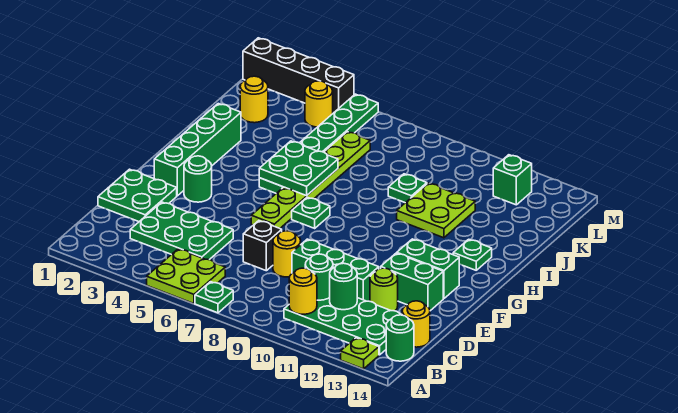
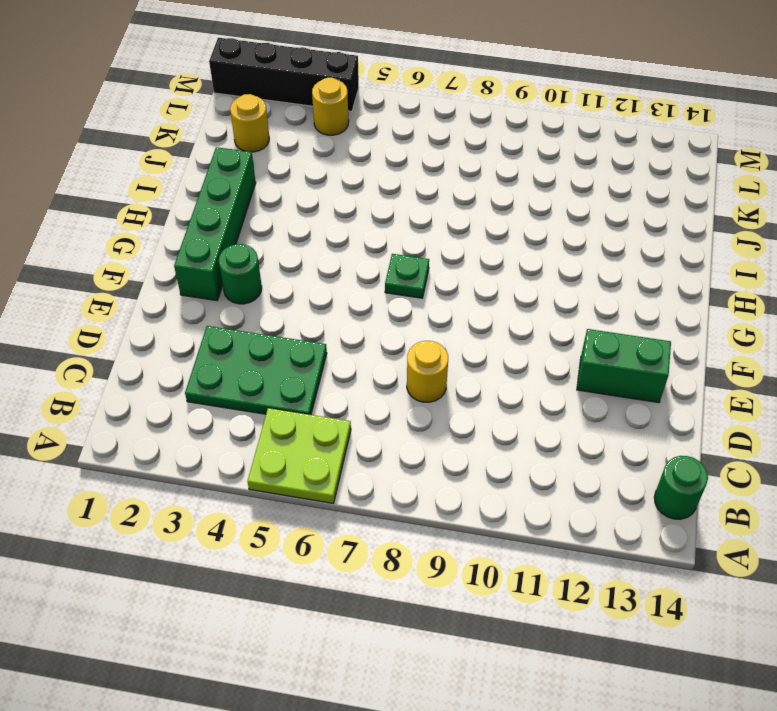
none -> green plate A7 level 1
none -> lime plate A13 level 1
none -> green plate B10:C13 level 1
none -> yellow round brick C14 level 1

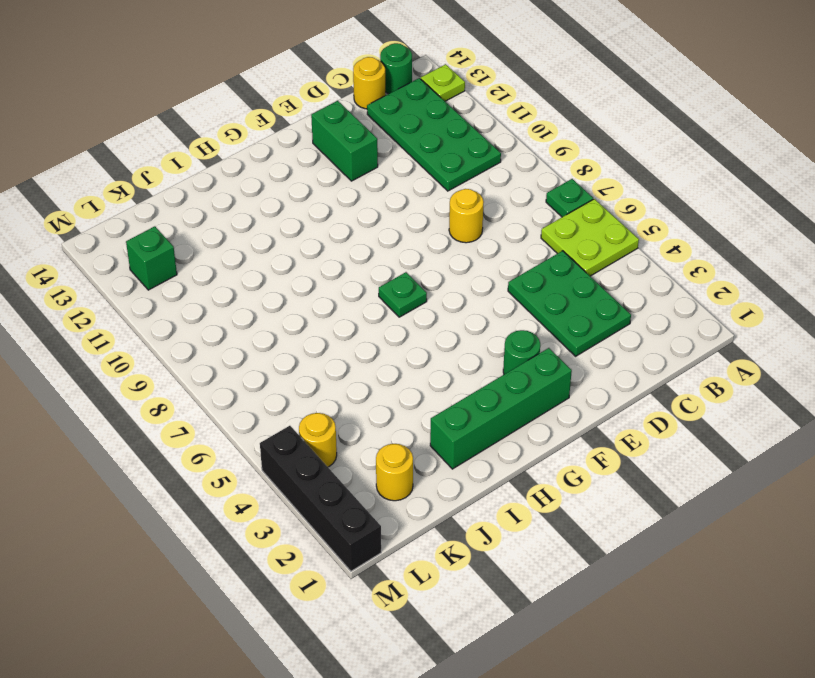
none -> green plate D1:E2 level 1
none -> black brick D7 level 1
none -> green brick D9:D11 level 1
none -> lime round brick D12 level 1

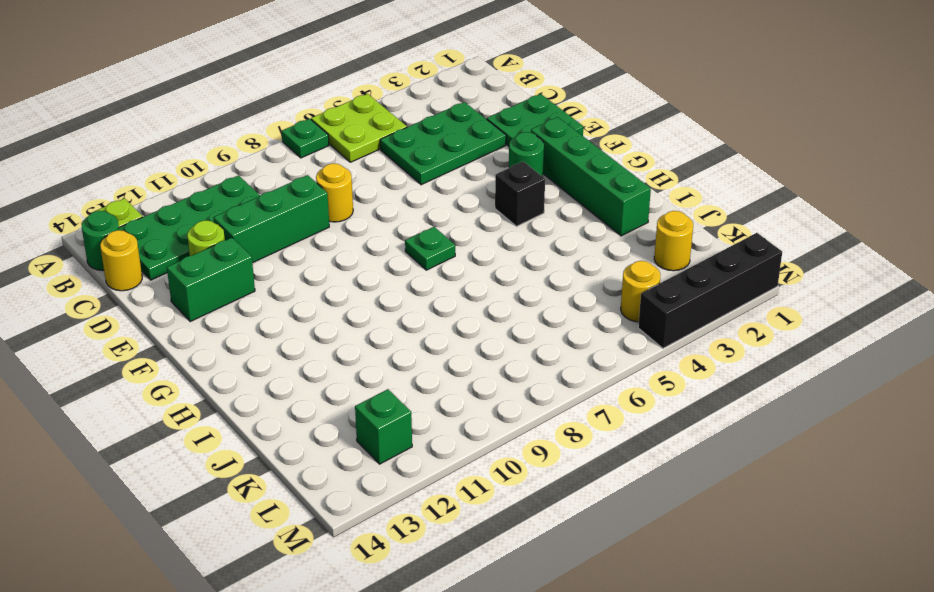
black brick G4 level 1 -> black brick D7 level 1
none -> lime plate F6:K6 level 1
none -> green brick F12:F13 level 1
none -> green plate H5:M5 level 1
none -> green plate H13 level 1

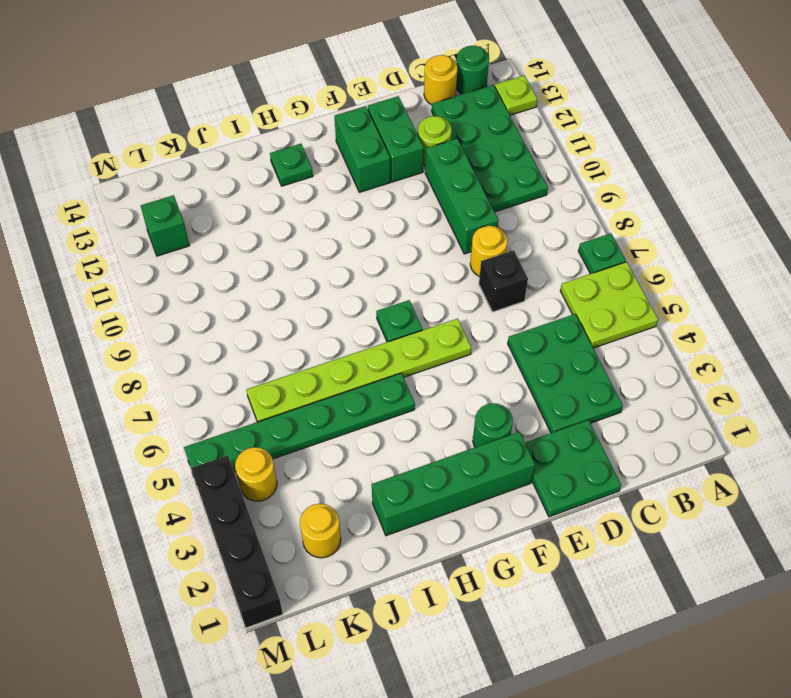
none -> lime plate I10:J11 level 1
none -> green plate J9 level 1
none -> yellow round brick B10 level 2
none -> green round brick C10 level 2

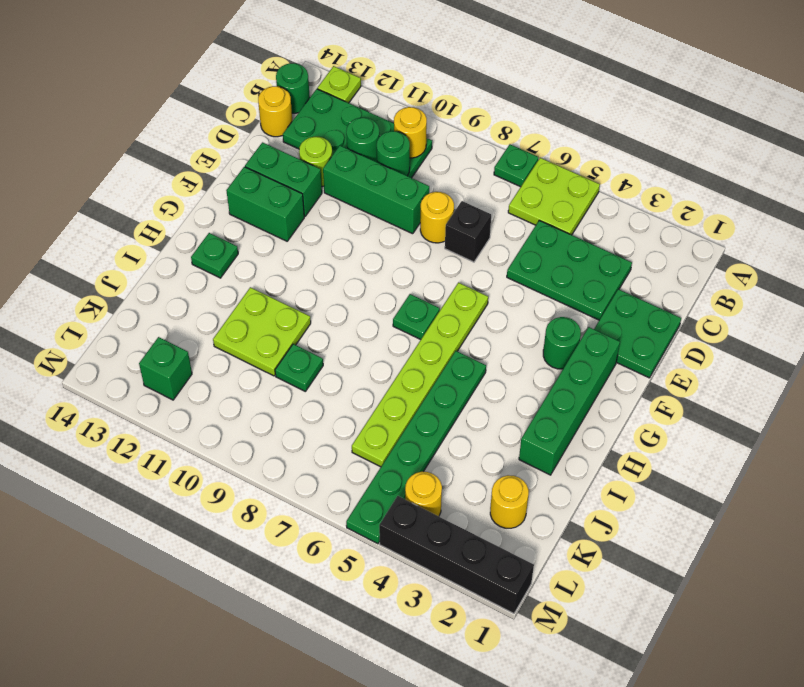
none -> green plate H5:I6 level 2

